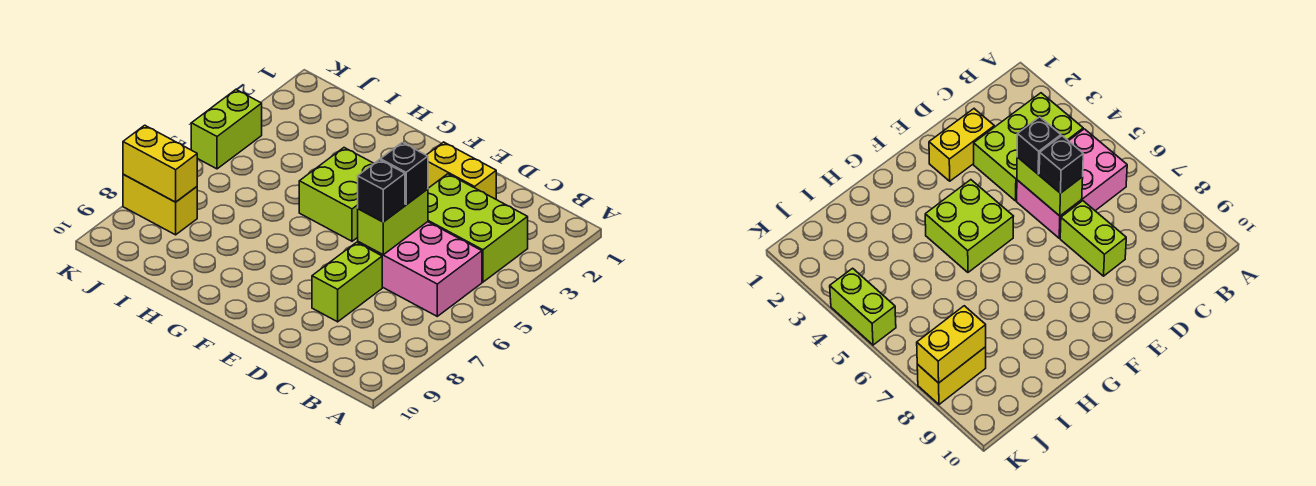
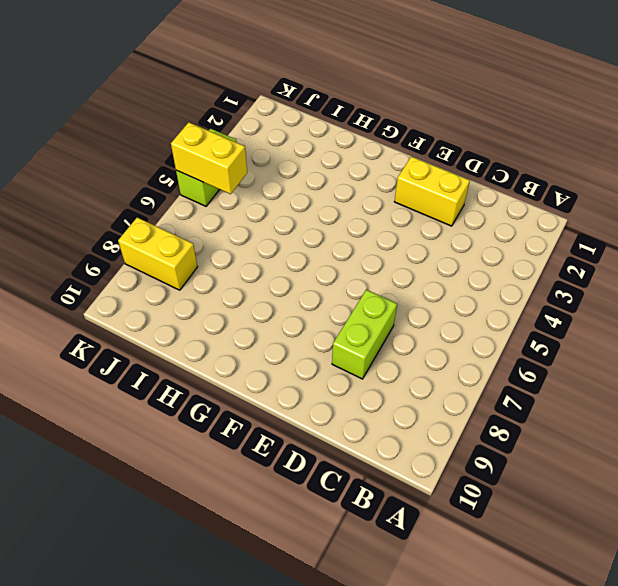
yellow brick J5:K5 level 2 -> yellow brick J8:K8 level 2
none -> lime brick B3:D4 level 1
none -> pink brick B5:D6 level 1

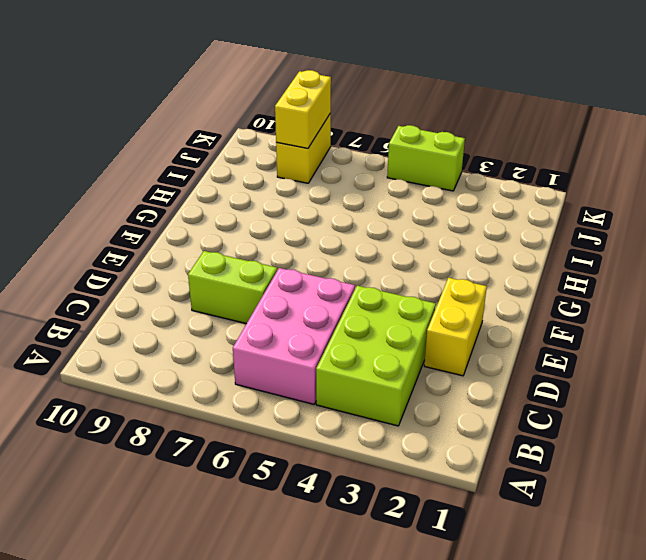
none -> lime brick F4:G5 level 1
none -> lime brick D5:D6 level 2

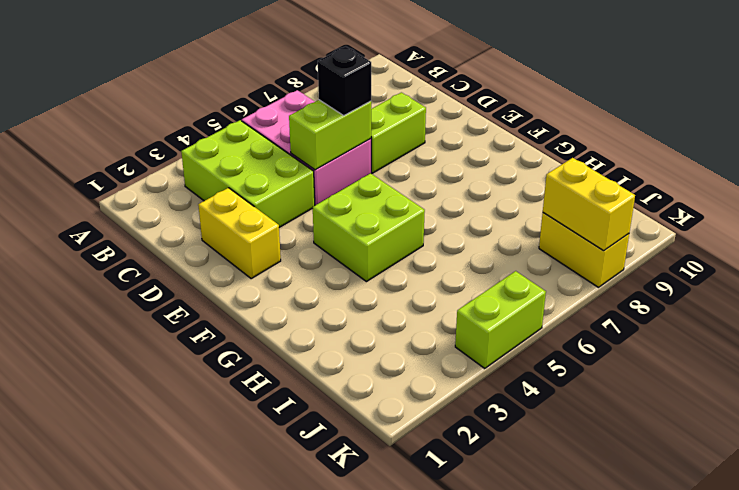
none -> black brick D5 level 3

